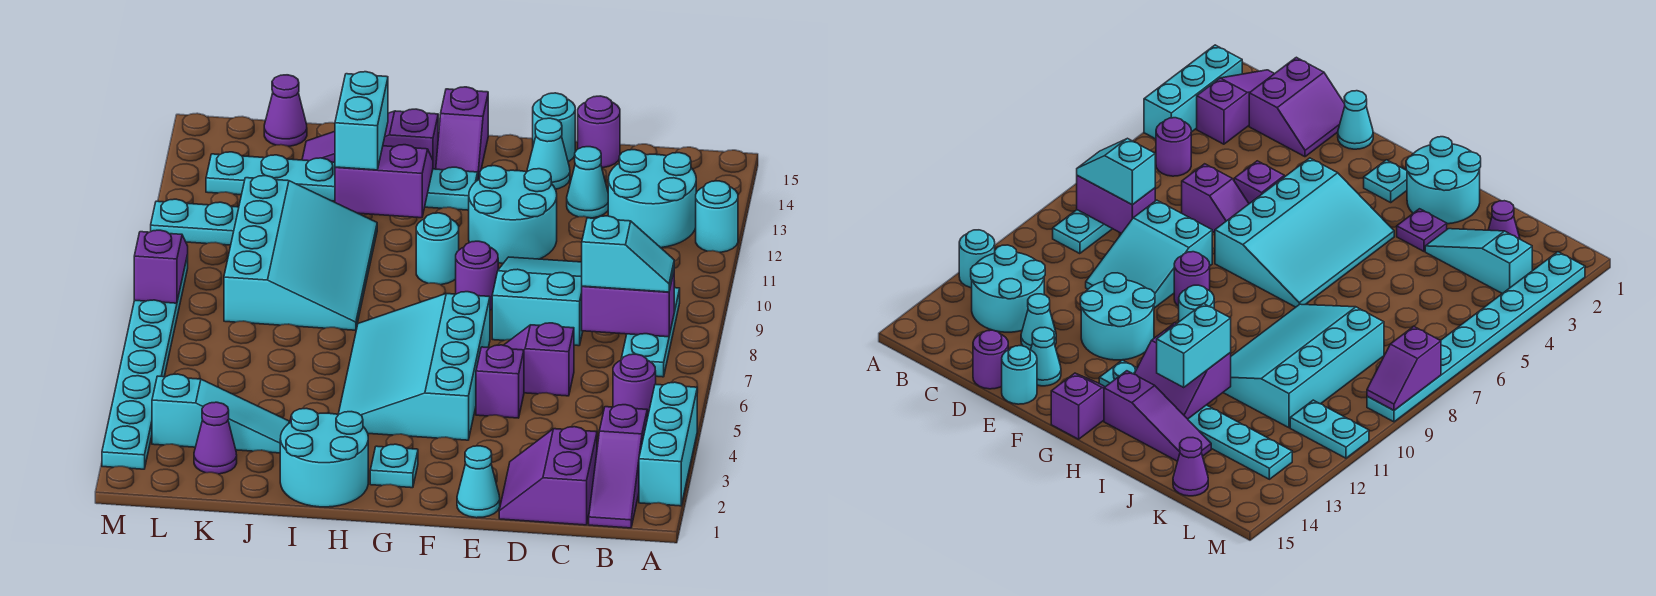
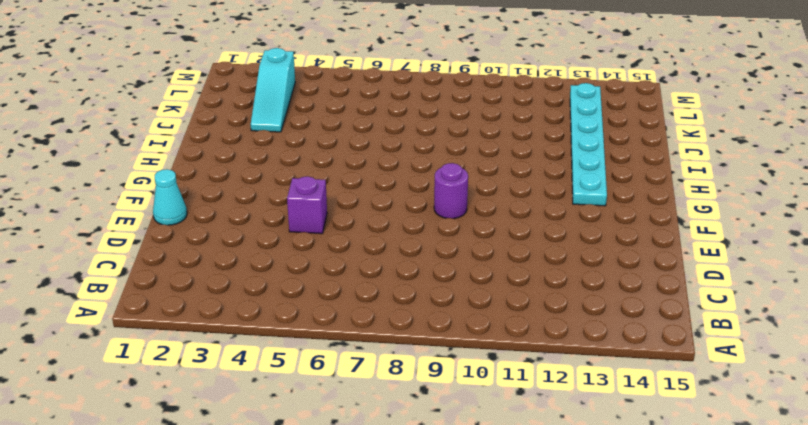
none -> cyan brick A2:A4 level 1
none -> cyan round brick A12 level 1
none -> purple slope B1:B3 level 1 top 3
none -> purple round brick B5 level 1

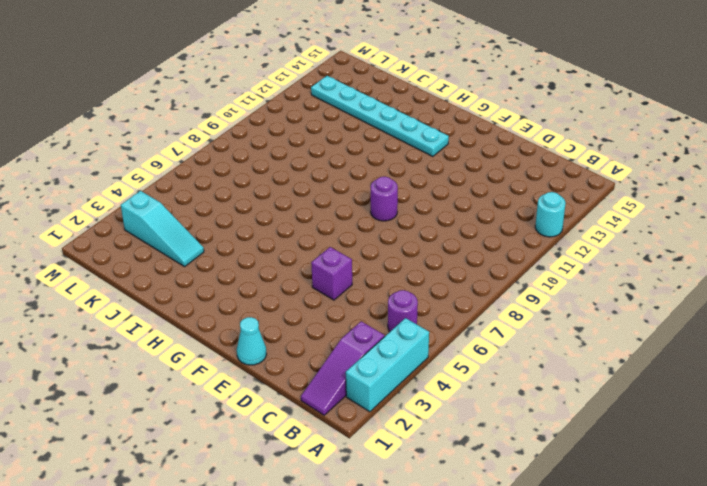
none -> cyan plate B7:B9 level 1
none -> cyan round brick B12:C13 level 1
none -> purple slope C1:D2 level 1 top C
none -> purple slope D6:E6 level 1 top D

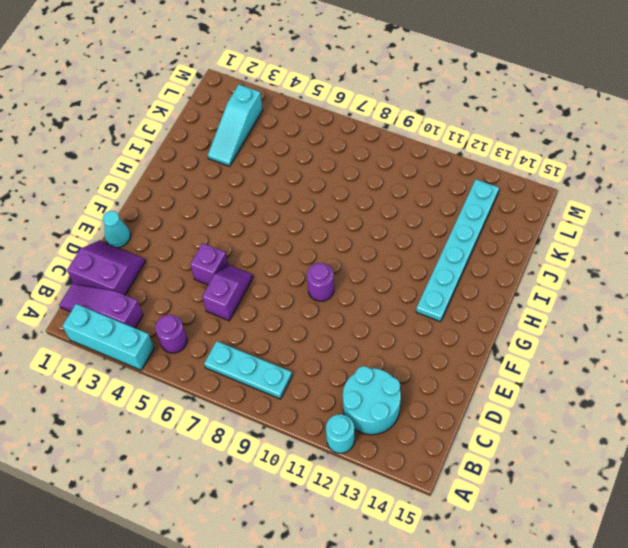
none -> cyan slope D8:E10 level 1 top 8
none -> cyan cone D13 level 1
none -> purple round brick D15 level 1
none -> cyan round brick E11:F12 level 1

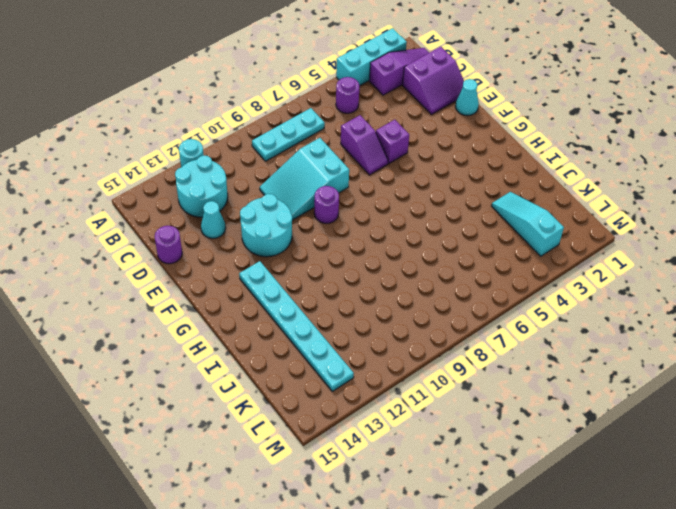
none -> cyan cone E14 level 1
none -> cyan round brick E15 level 1
none -> cyan slope F4:H7 level 1 top F
none -> cyan plate G2 level 1

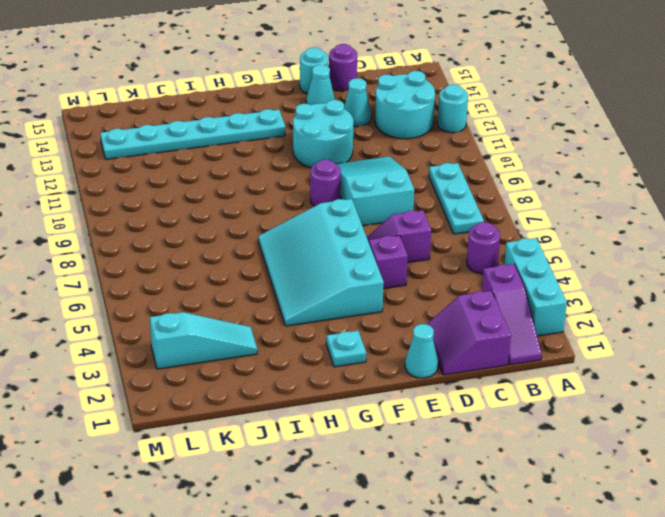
none -> cyan round brick G10 level 1
none -> purple slope G14:G15 level 1 top 15
none -> cyan round brick H1:I2 level 1
none -> purple slope H14:J14 level 1 top H

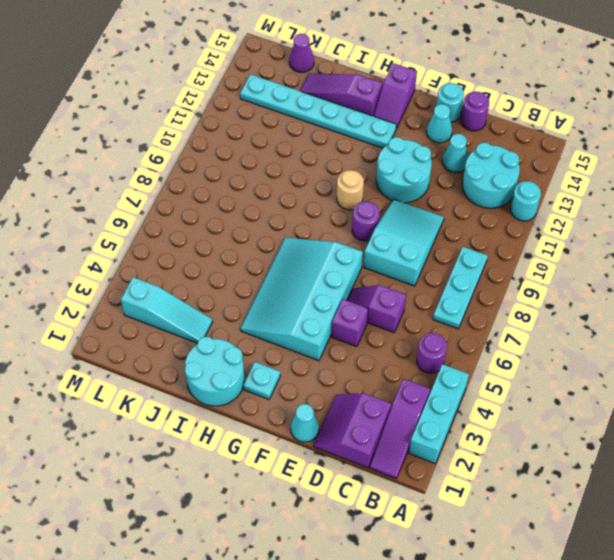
tan round brick G10 level 1 -> cyan round brick G10 level 1
none -> purple plate I3 level 1
none -> cyan slope I8:K11 level 1 top K
none -> purple cone K2 level 1
none -> cyan plate L11:M11 level 1

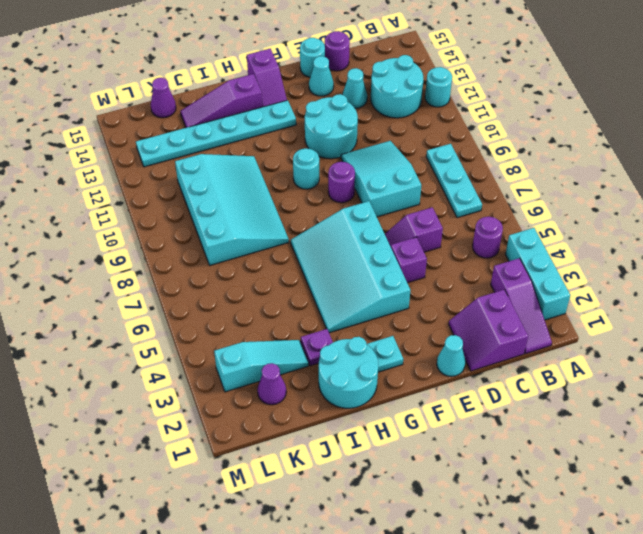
none -> cyan plate L11:M11 level 1
none -> cyan plate M2:M9 level 1
none -> purple brick B8:C8 level 2
none -> purple slope H12:I13 level 2 top 12

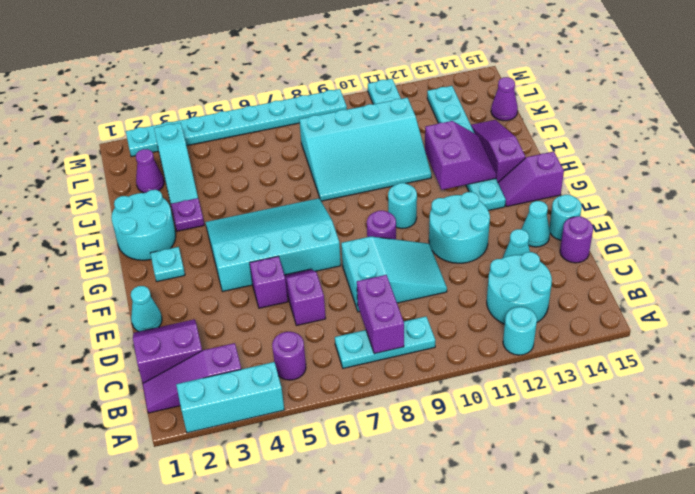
none -> purple slope M8:M9 level 2 top 8
none -> cyan slope B8:C8 level 3 top C
none -> cyan brick I12:I13 level 3

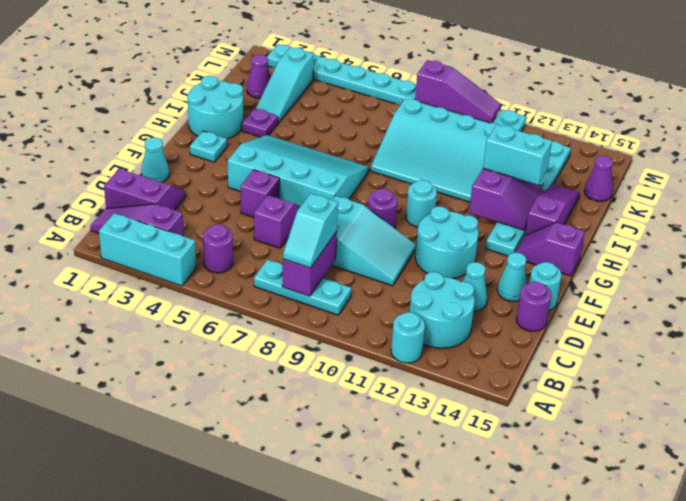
purple slope M8:M10 level 2 top 8 -> purple slope M8:M9 level 2 top 8

